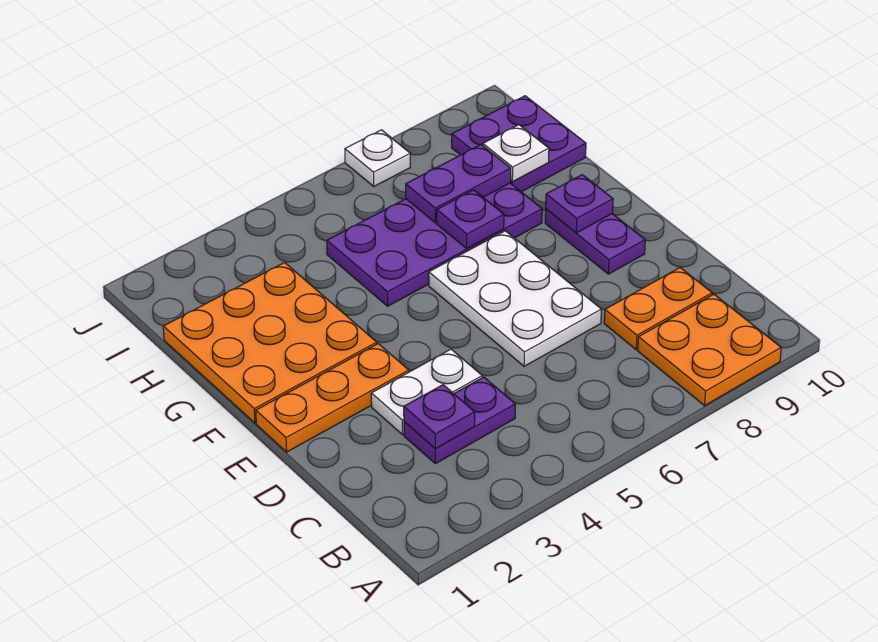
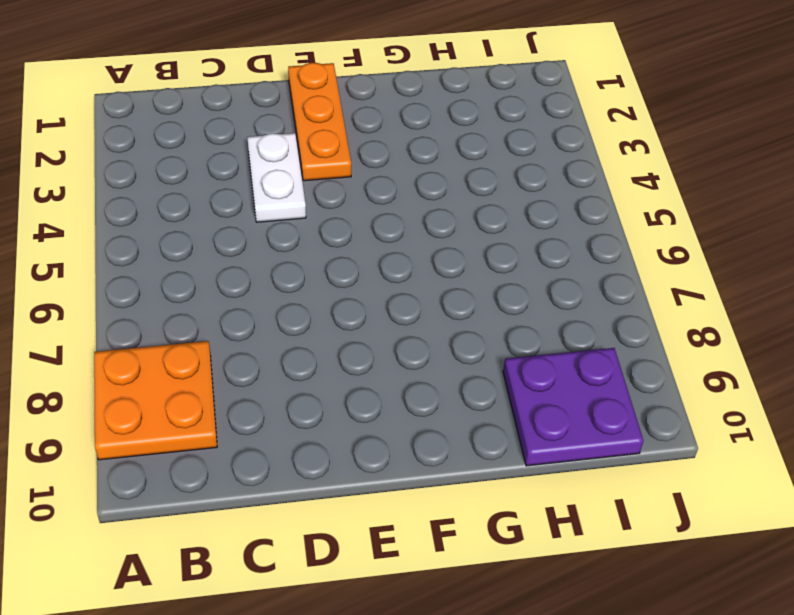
none -> purple plate C3:C4 level 1
none -> orange plate C8:C9 level 1
none -> white plate D6:F7 level 1

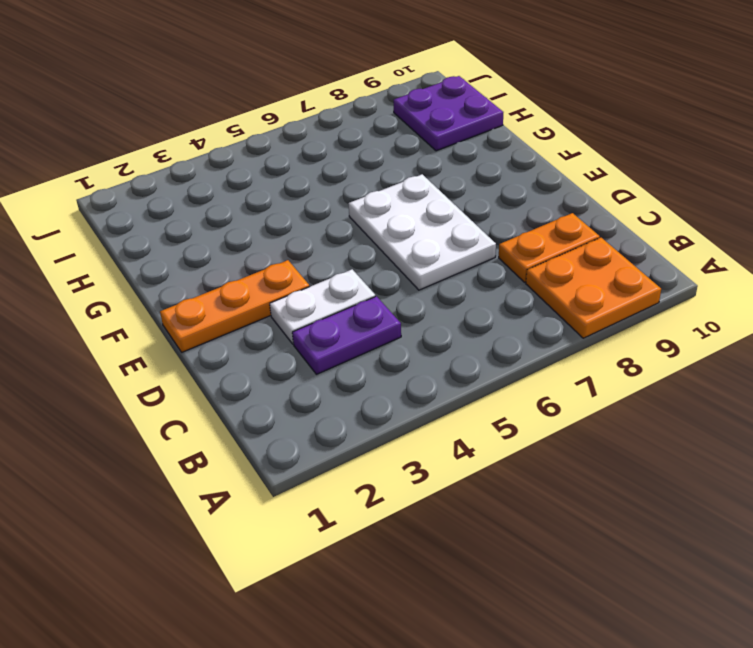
none -> purple plate E9:F9 level 1
none -> orange plate F1:H3 level 1
none -> purple plate G5:H8 level 1

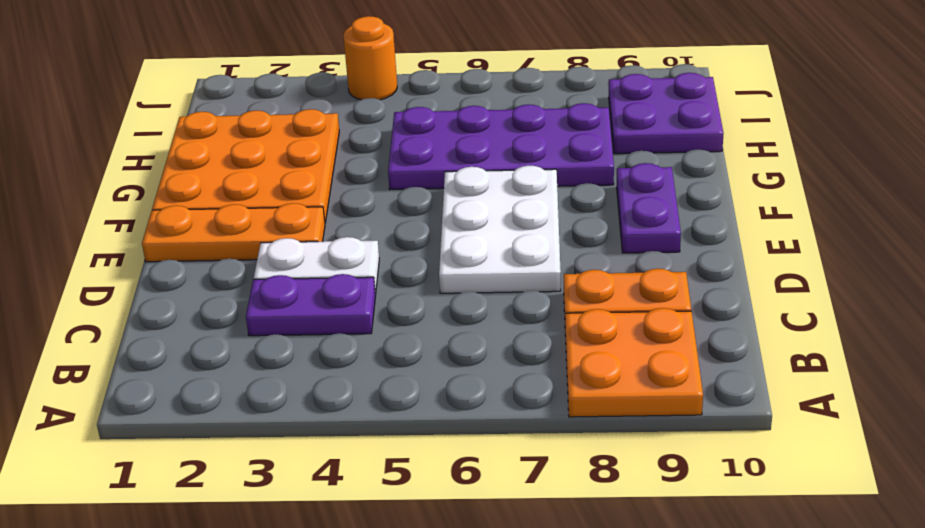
orange round brick J4 level 1 -> none
none -> white plate J7 level 1
none -> purple plate C3 level 2
none -> purple plate F9 level 2

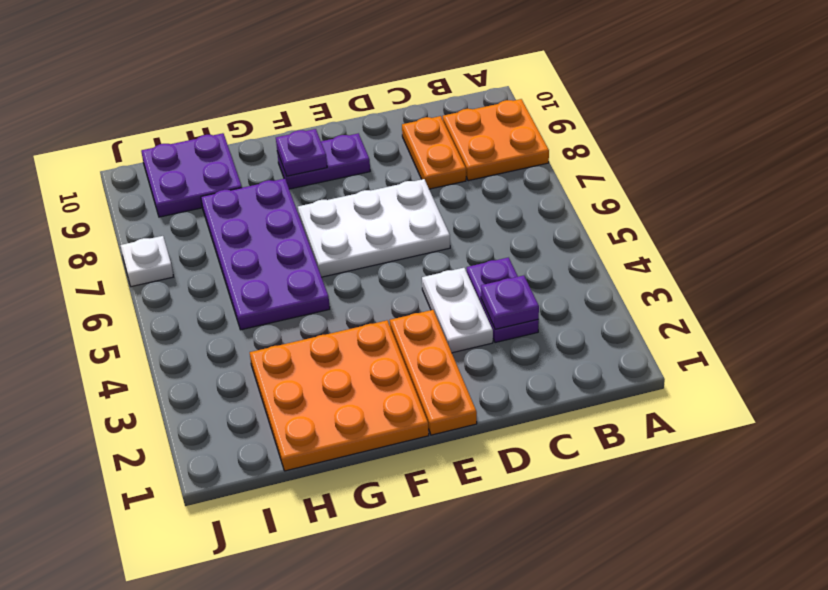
none -> purple plate G7 level 2
none -> purple plate H7:H8 level 2
none -> white plate H9 level 2

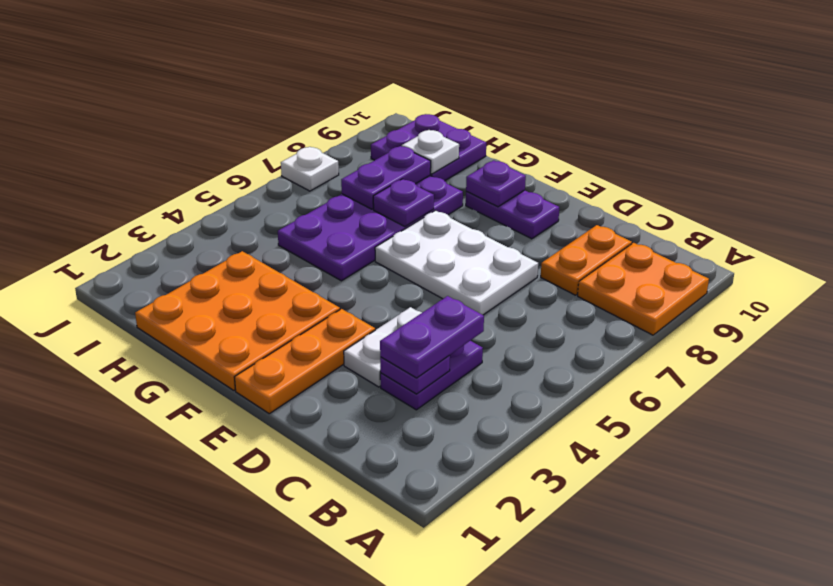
purple plate C3:C4 level 3 -> none

